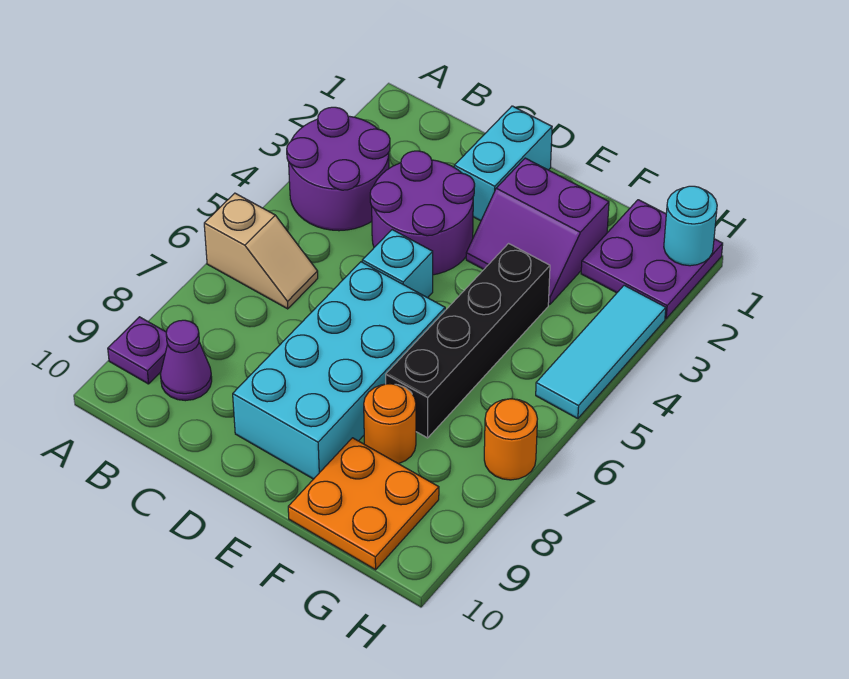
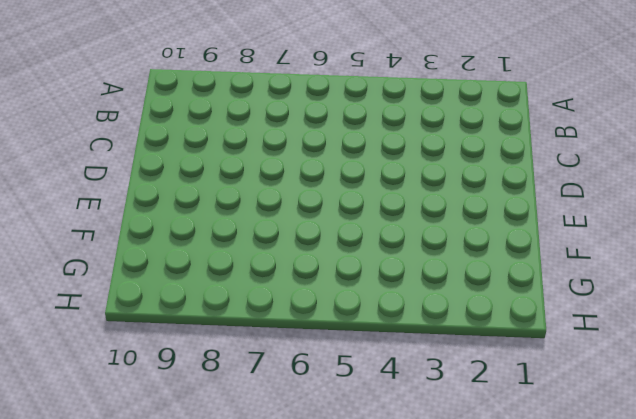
none -> purple round brick A3:B4 level 1
none -> tan slope A6:B6 level 1 top A
none -> purple plate A9 level 1

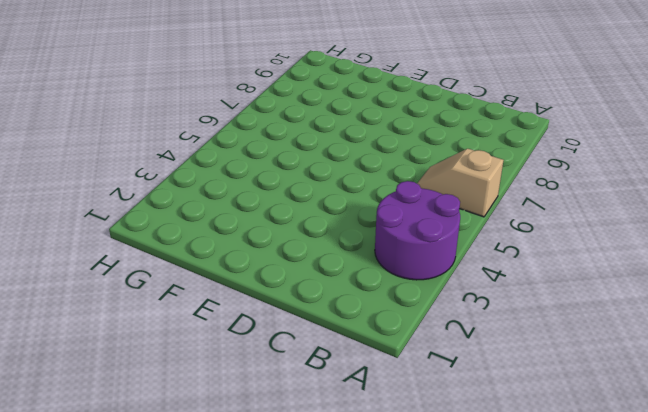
none -> purple plate A9 level 1
none -> purple cone B9 level 1
none -> purple round brick C3:D4 level 1

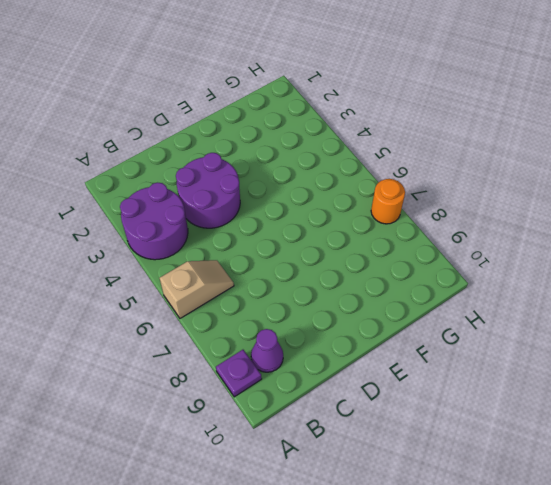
none -> cyan brick D1:D2 level 1
none -> cyan brick D5 level 1
none -> cyan brick D6:E9 level 1

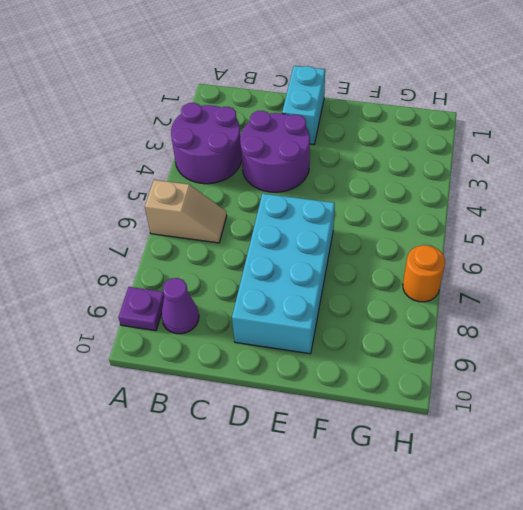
none -> cyan brick D5 level 1
none -> purple slope E2:F3 level 1 top 2
none -> black brick F4:F7 level 1

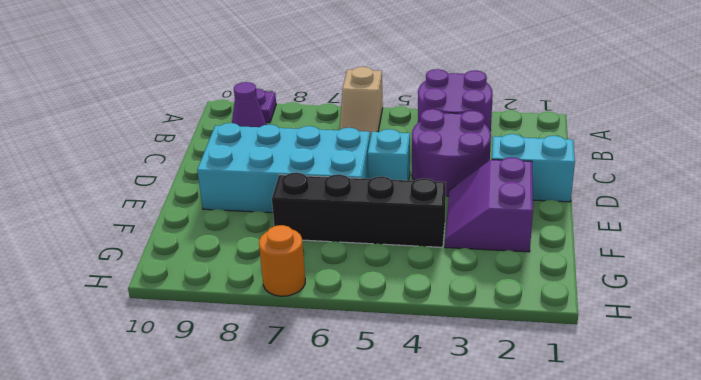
none -> orange round brick F8 level 1
none -> orange plate F9:G10 level 1
none -> purple plate G1:H2 level 1

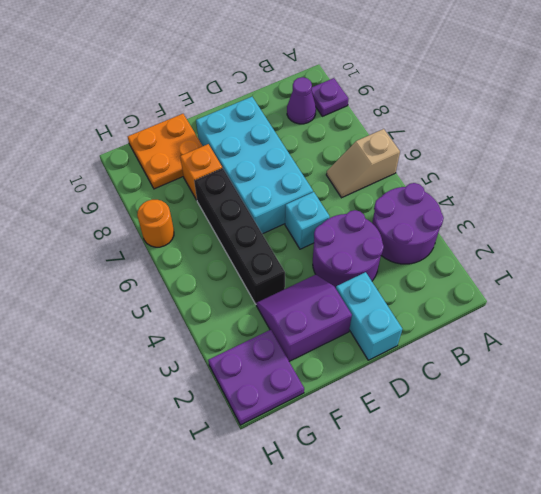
orange brick F8 level 1 -> orange round brick F8 level 1
none -> cyan tile H3:H5 level 1
none -> cyan round brick H1 level 2

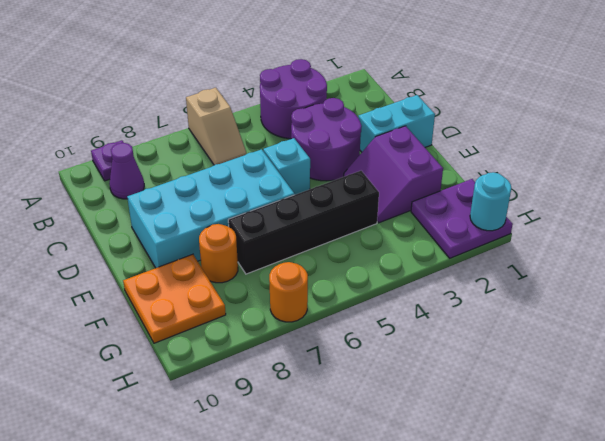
none -> cyan tile H3:H5 level 1

